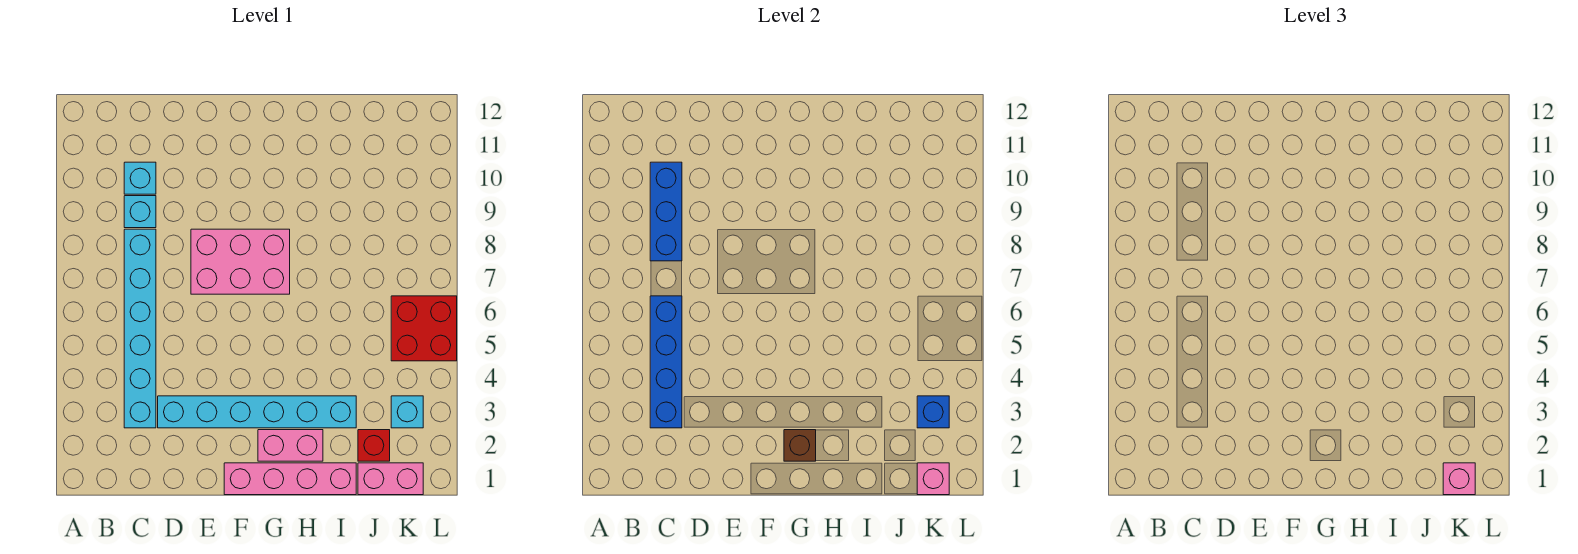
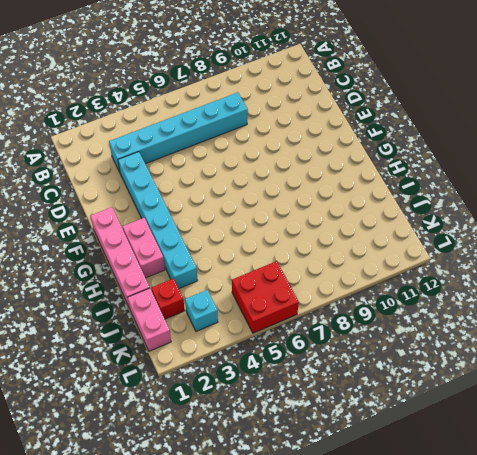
none -> cyan brick C9 level 1
none -> cyan brick C10 level 1
none -> pink brick E7:G8 level 1

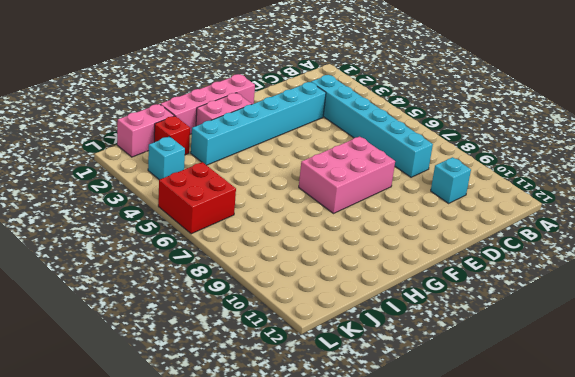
none -> cyan brick C9 level 1
none -> blue brick C3:C6 level 2
none -> blue brick C8:C10 level 2

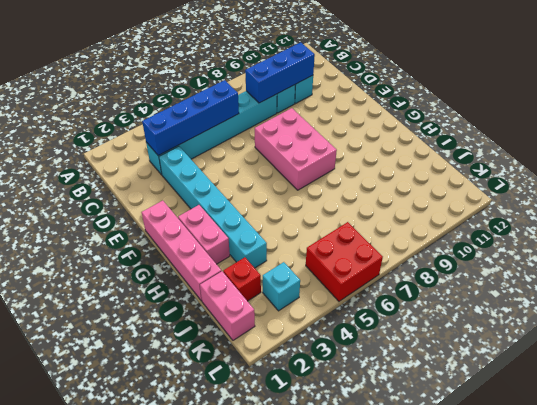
none -> brown brick G2 level 2
none -> pink brick K1 level 2
none -> blue brick K3 level 2

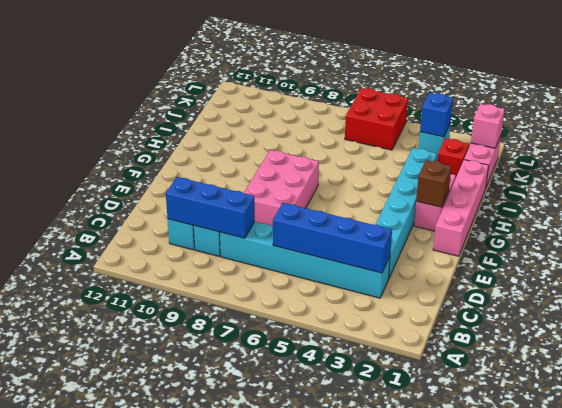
none -> pink brick K1 level 3

